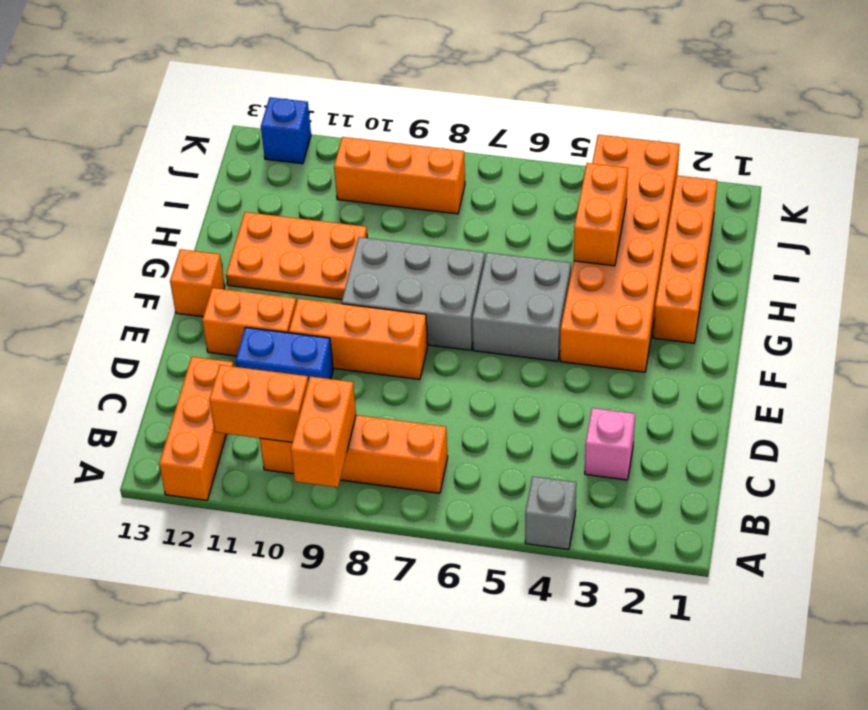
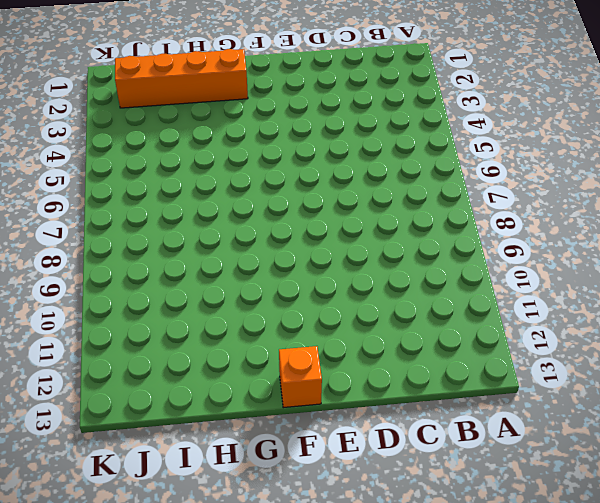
none -> grey brick A4 level 1
none -> orange brick A12:C12 level 1
none -> orange brick B7:B10 level 1

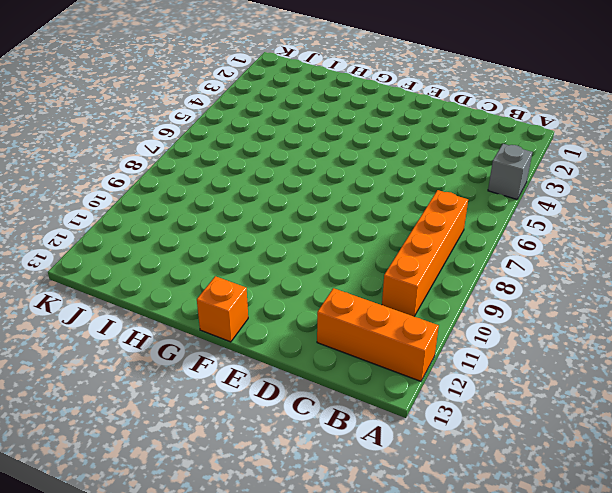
none -> pink brick C3 level 1
none -> blue brick D10:D11 level 1
none -> orange brick E8:E10 level 1

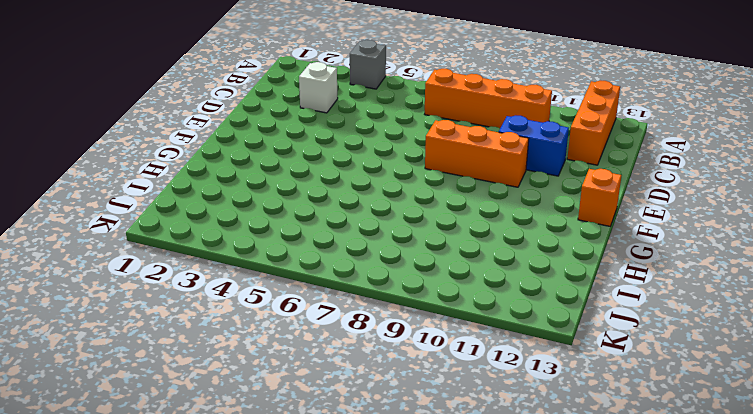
white brick C3 level 1 -> pink brick C3 level 1
none -> orange brick E11:E12 level 1
none -> orange brick F3:K4 level 1
none -> grey brick F5:G6 level 1

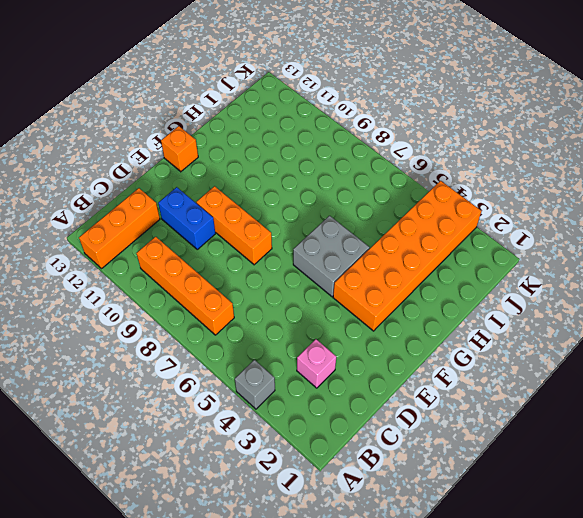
none -> orange brick E11:E12 level 1
none -> grey brick F7:G9 level 1
none -> orange brick G2:J2 level 1

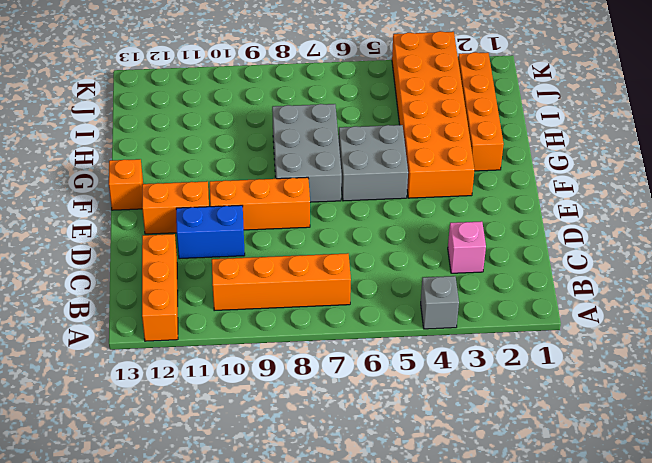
grey brick F7:H8 level 1 -> grey brick F7:G9 level 1
none -> orange plate G10:H12 level 1
none -> orange brick J8:J10 level 1
none -> blue brick K12 level 1

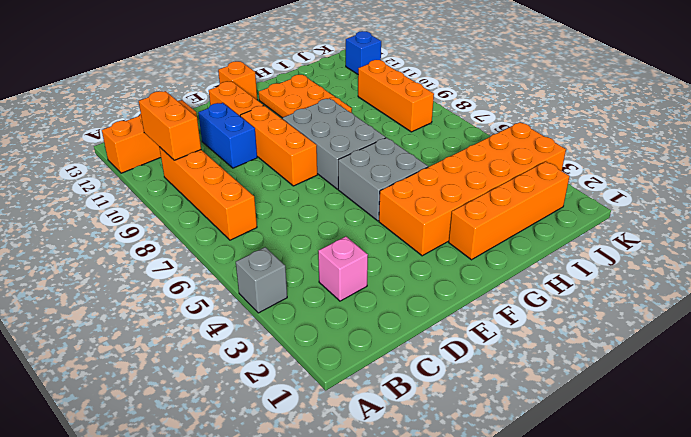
none -> orange brick A9:B9 level 2
none -> orange brick H4:I4 level 2

